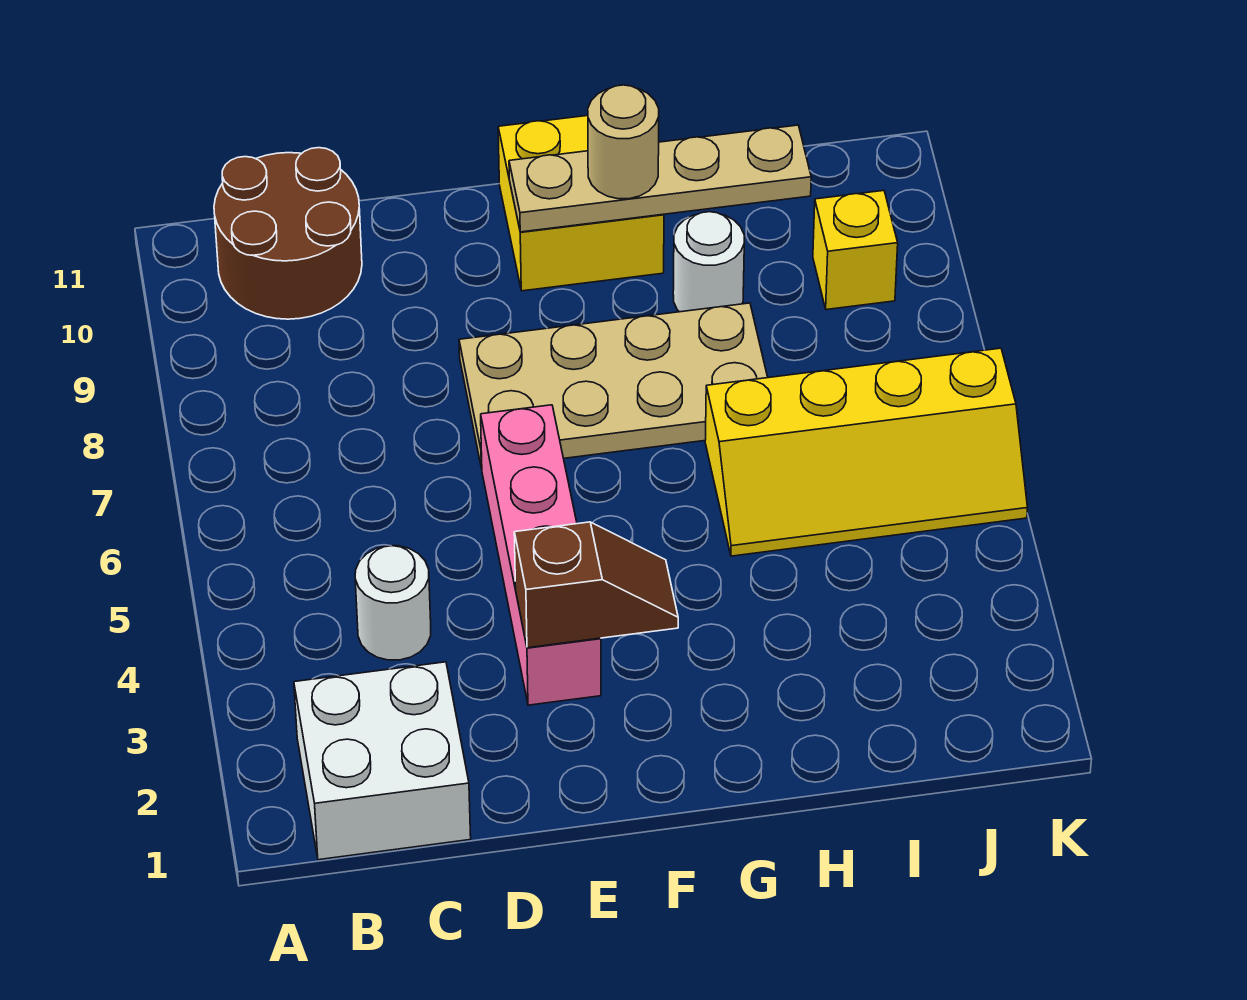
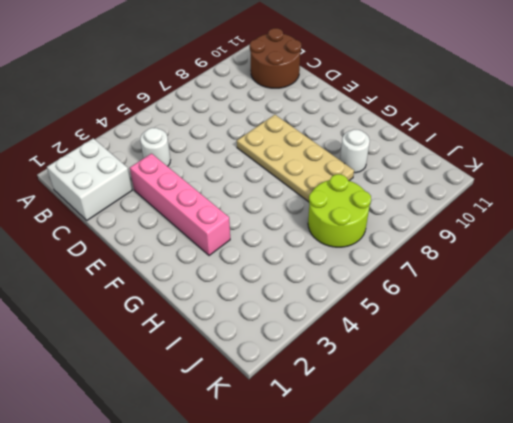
pink brick D3:G3 level 1 -> pink brick E3:E6 level 1
lime round brick I6:J7 level 1 -> yellow slope H5:K6 level 1 top 6
none -> yellow brick F10:G11 level 1
none -> yellow brick J9 level 1
none -> brown slope E3:F3 level 2 top E

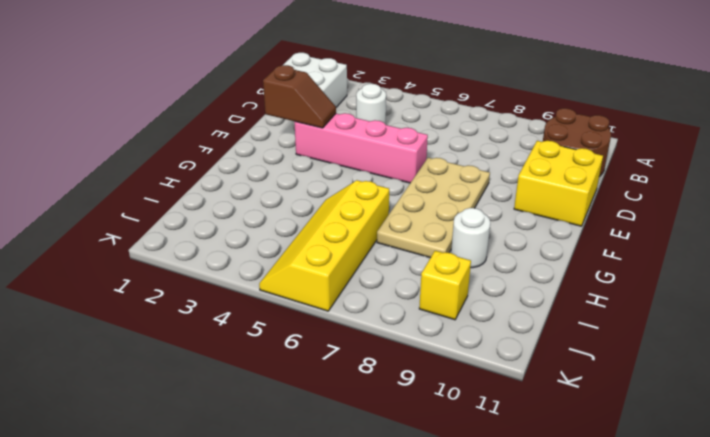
yellow brick D10:E11 level 1 -> yellow brick F10:G11 level 1
brown slope E2:E3 level 2 top 2 -> brown slope E3:F3 level 2 top E
none -> tan plate F10:I10 level 2
none -> tan round brick G10 level 3

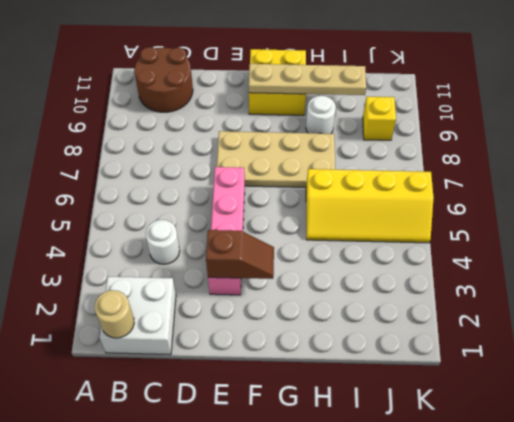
tan round brick B1 level 2 -> tan round brick G10 level 3

